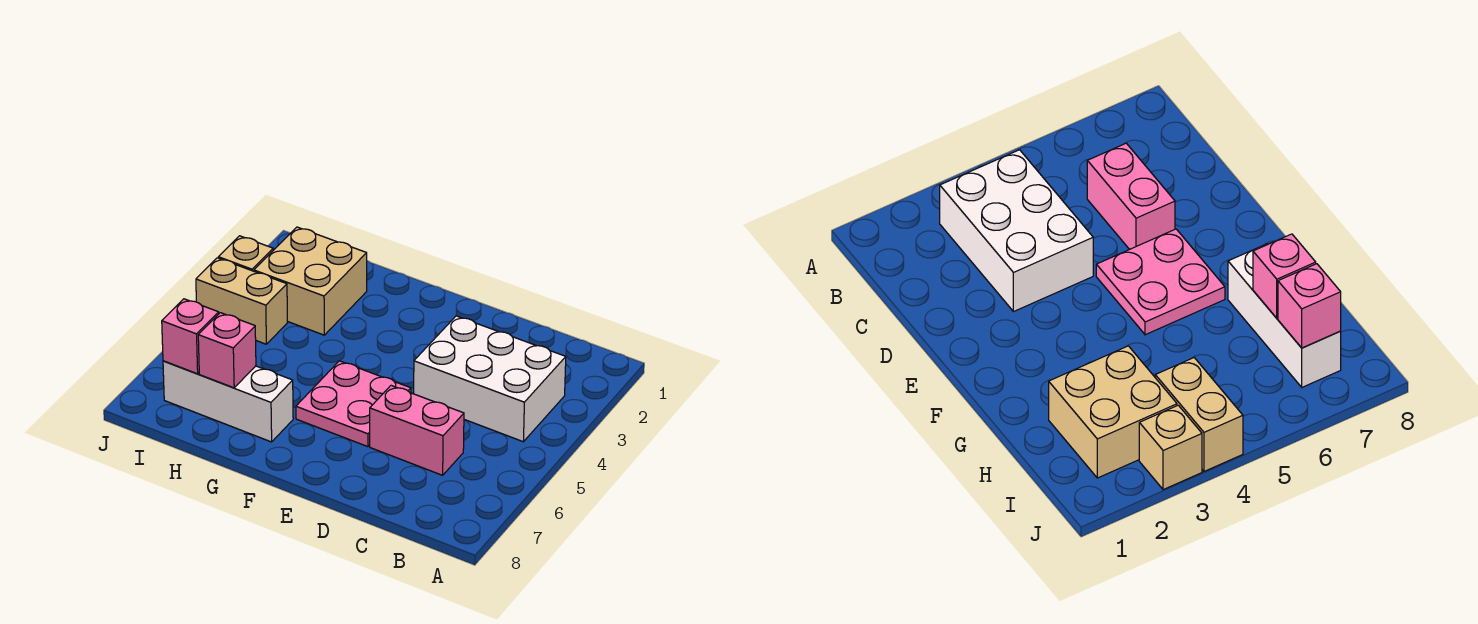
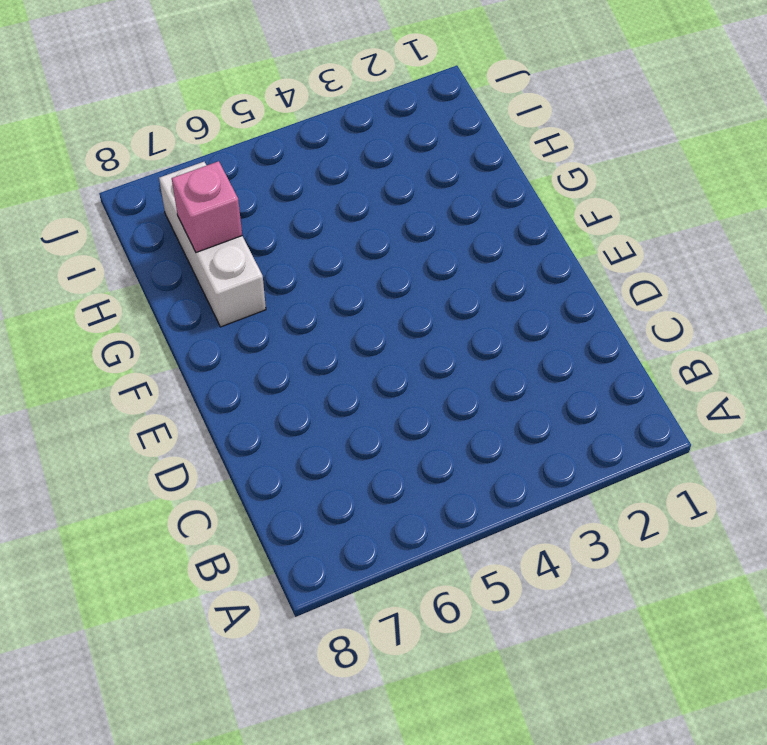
none -> white brick B3:D4 level 1
none -> pink brick C6:D6 level 1

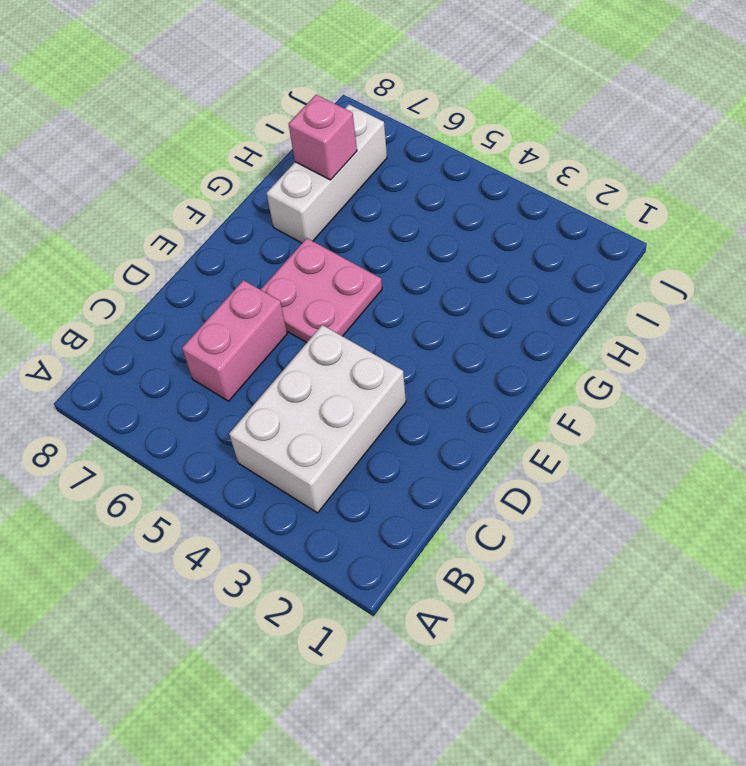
none -> tan brick H2:I3 level 1
none -> tan brick I4:J4 level 1

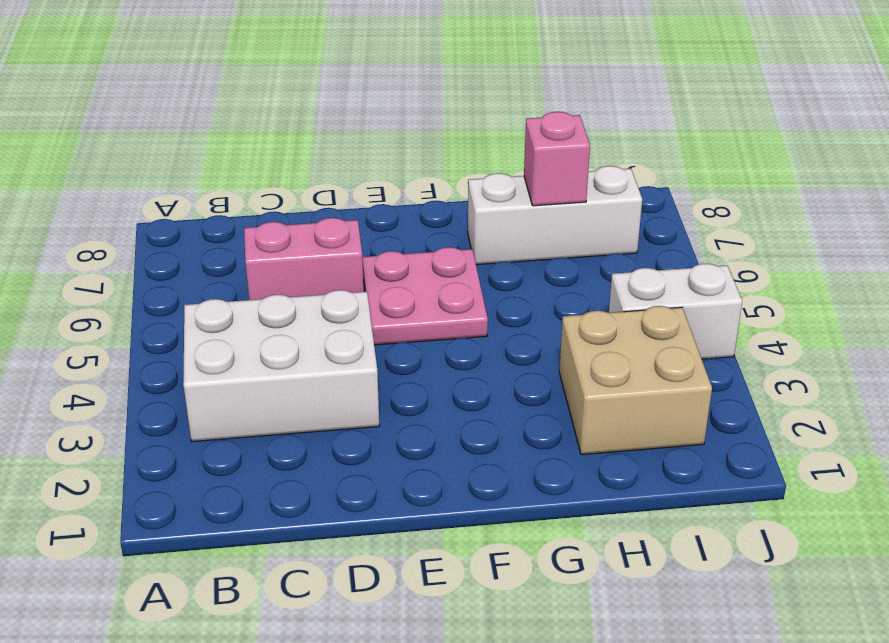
white brick I4:J4 level 1 -> tan brick I4:J4 level 1
none -> tan brick J3 level 1
none -> pink brick I7 level 2

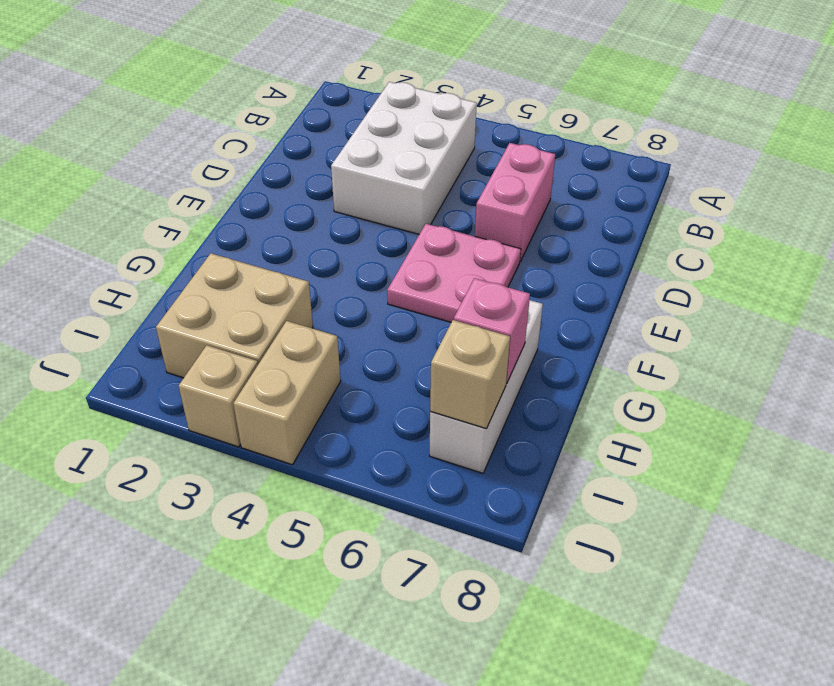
tan brick I7 level 2 -> pink brick I7 level 2

